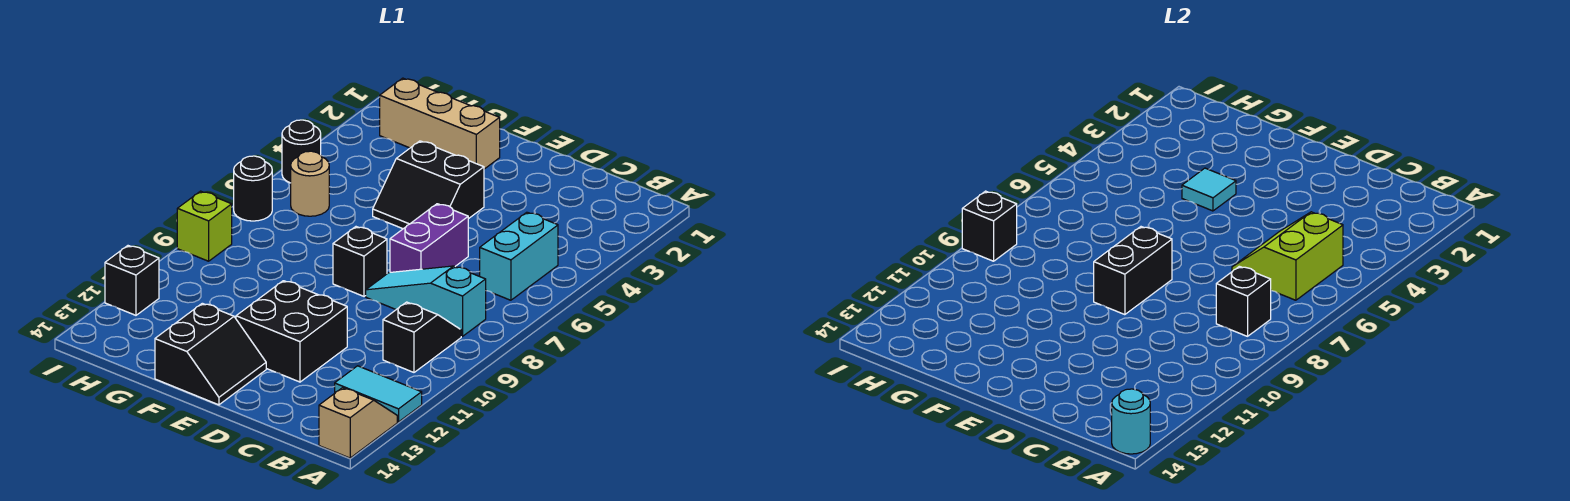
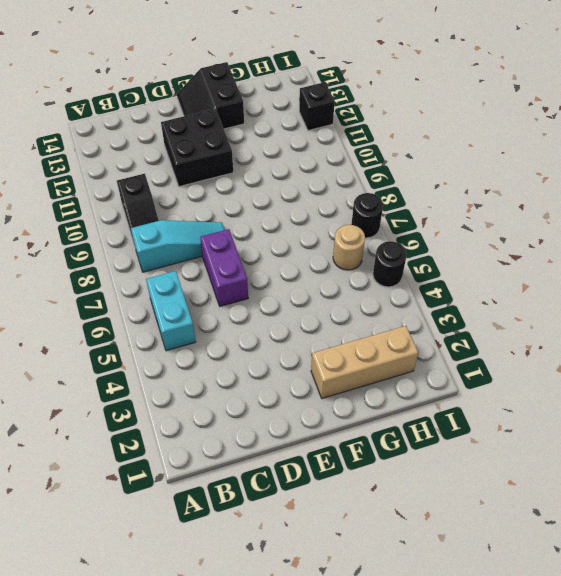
none -> cyan tile A12:B12 level 1
none -> tan slope A13:A14 level 1 top 14
none -> black slope E4:F5 level 1 top 4

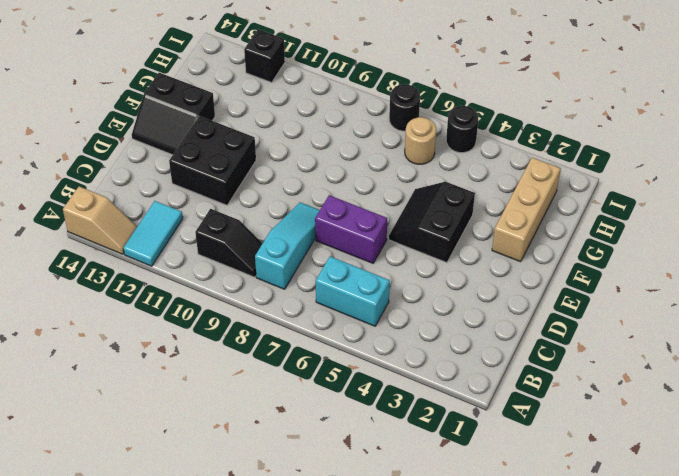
none -> black brick E8 level 1
none -> lime brick I9 level 1
none -> cyan round brick A14 level 2

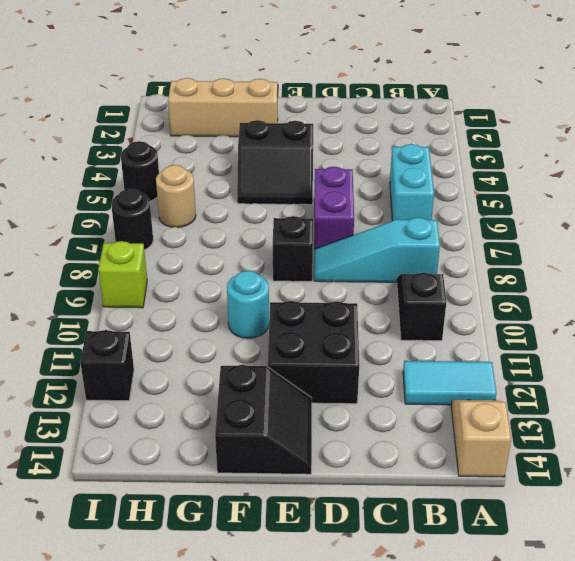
cyan round brick F10 level 1 -> cyan round brick A14 level 2
none -> lime slope B5:C6 level 2 top B
none -> black brick B8 level 2
none -> black brick E8:E9 level 2

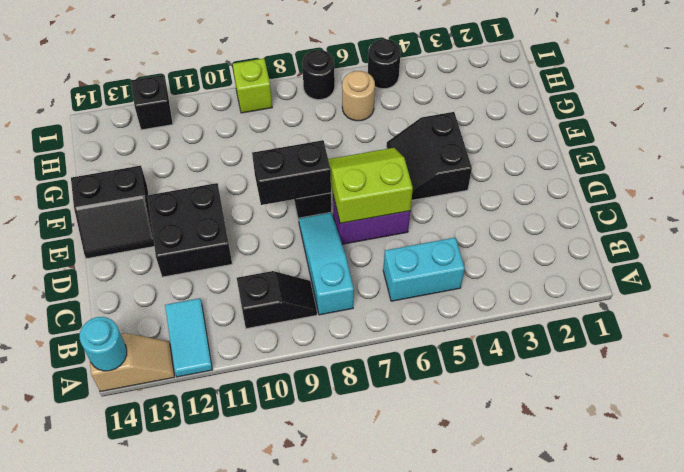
lime slope D6:E7 level 2 top D -> lime slope B5:C6 level 2 top B
none -> tan brick F2:H2 level 1
none -> black brick B8 level 2
none -> cyan tile F4 level 2

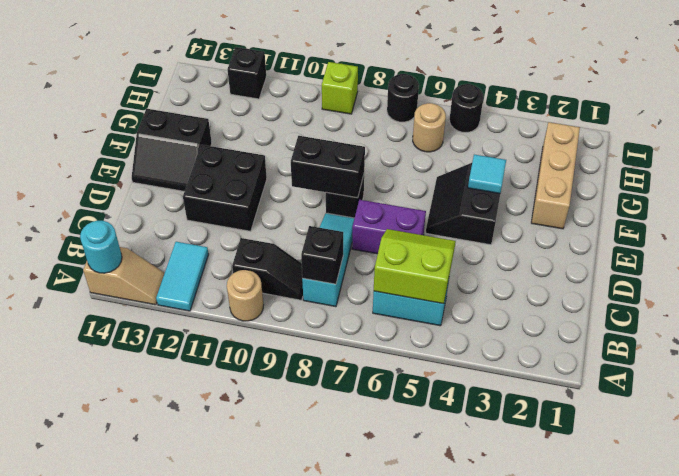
tan round brick A10 level 1 -> none
none -> black brick I9 level 2

